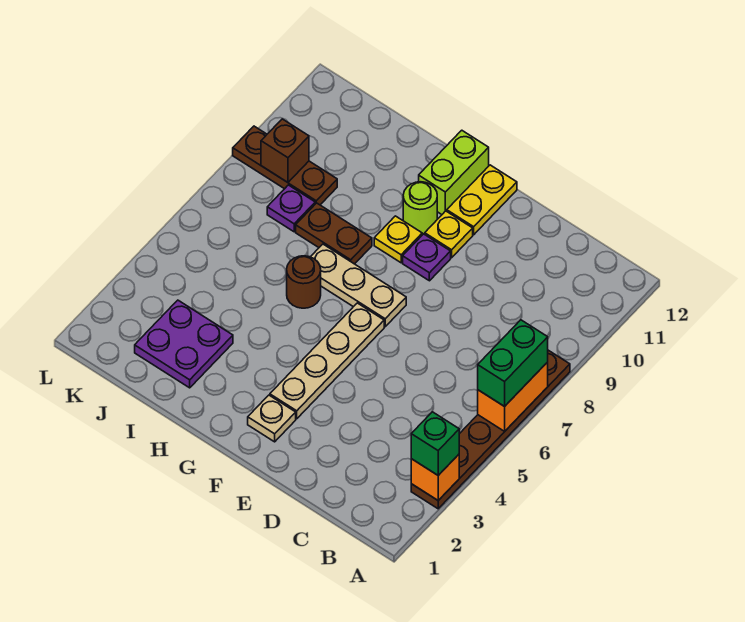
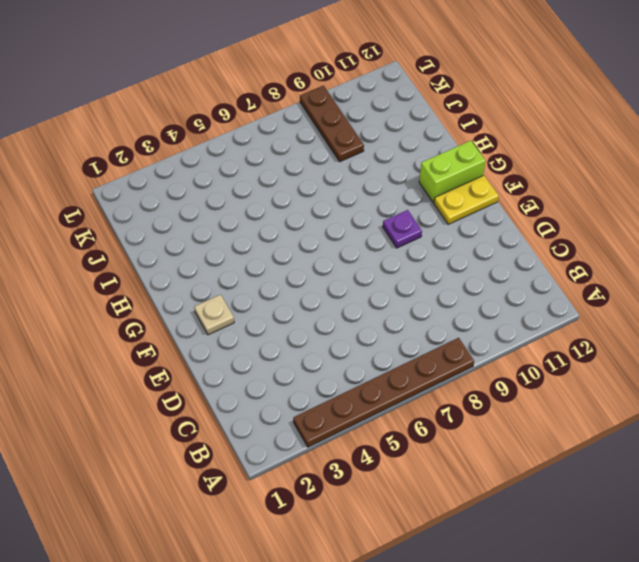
none -> tan plate F3:F6 level 1
none -> tan plate F7:H7 level 1
none -> yellow plate F10 level 1

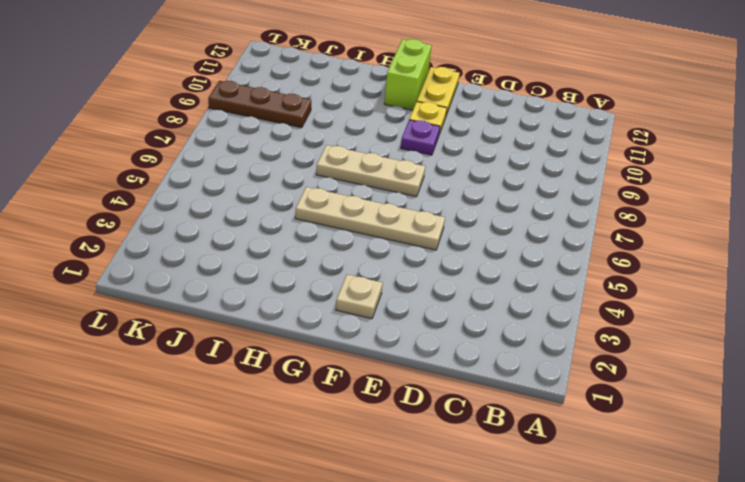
tan plate E5:H5 level 1 -> tan plate F3:F6 level 1
none -> brown plate A3:A8 level 1
none -> yellow plate G9 level 1
none -> lime round brick G10 level 1

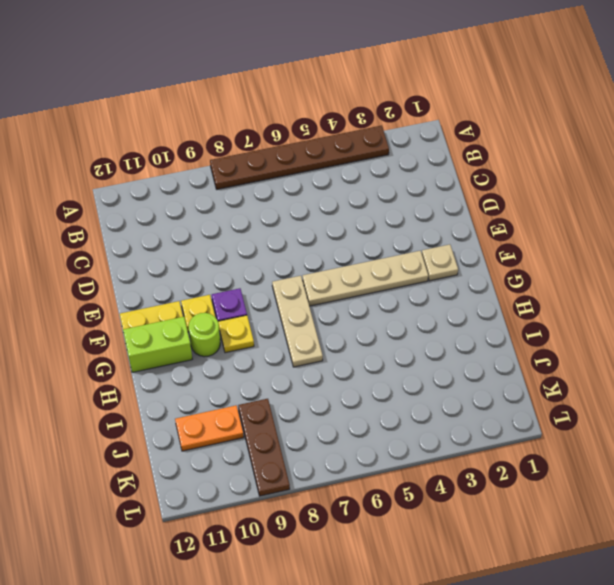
orange plate J10:J11 level 1 -> none
none -> brown round brick H6 level 1
none -> brown plate H8:I8 level 1
none -> purple plate I2:J3 level 1

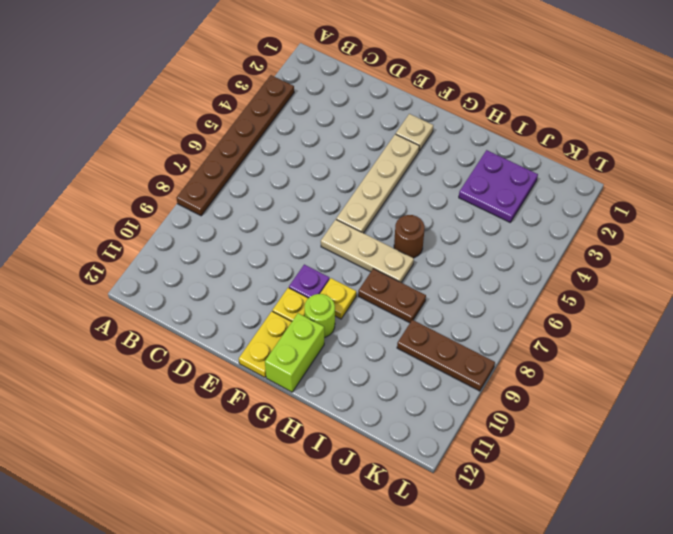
none -> purple plate J8 level 1
none -> orange brick A3 level 2
none -> orange brick A6:A7 level 2

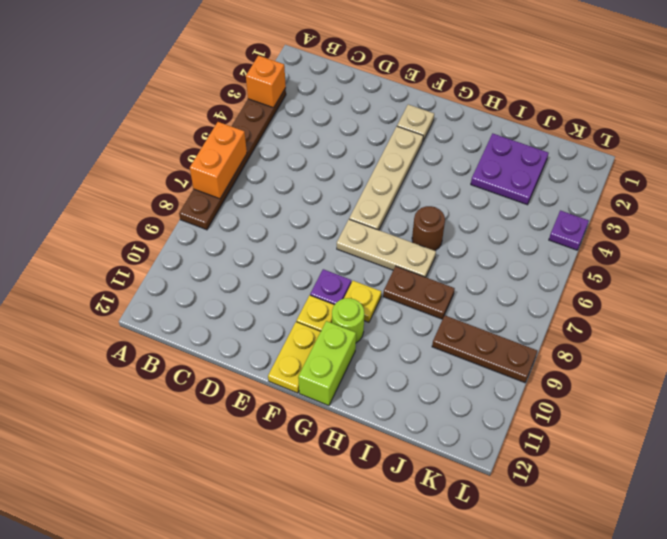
purple plate L4 level 1 -> purple plate J8 level 1
none -> brown brick K9 level 2
none -> green brick A3 level 3
none -> green brick A6:A7 level 3

